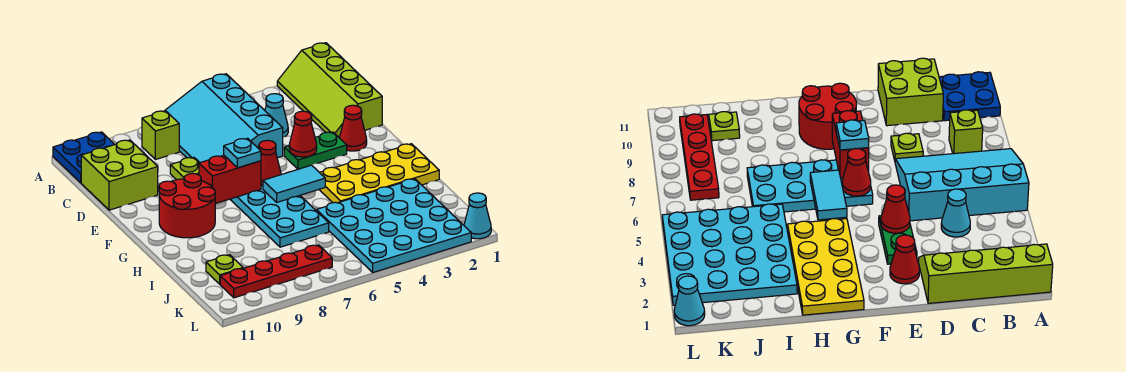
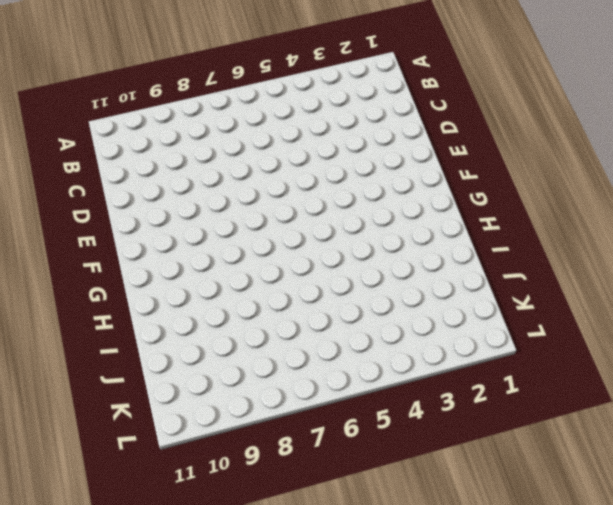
none -> lime slope A1:D2 level 1 top 1
none -> cyan slope A5:D7 level 1 top 5
none -> blue plate A10:B11 level 1

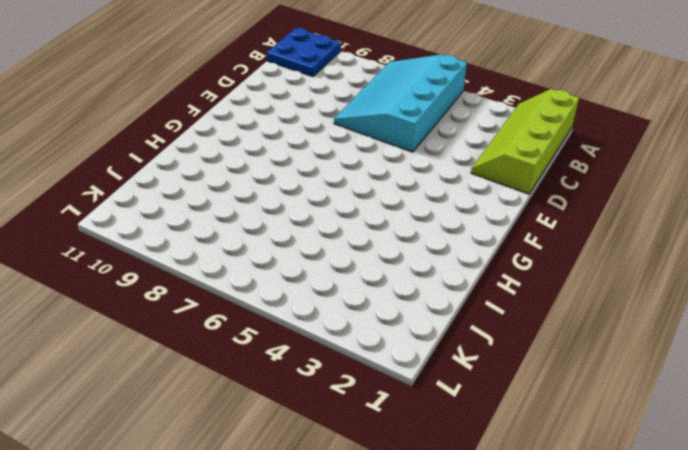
none -> lime brick B8 level 1
none -> cyan cone C4 level 1
none -> lime brick C10:D11 level 1

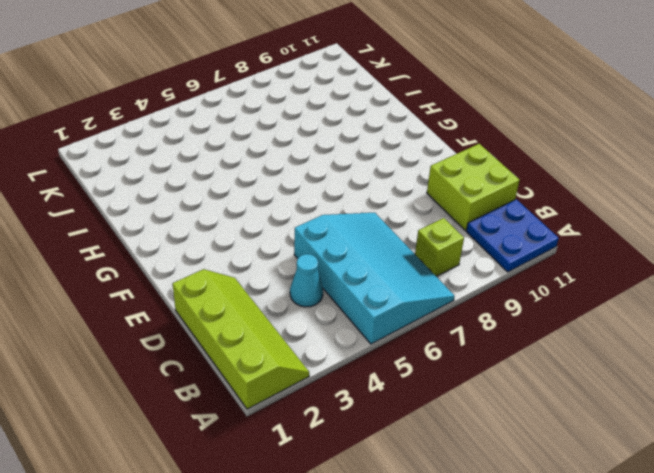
none -> lime plate D8 level 1
none -> red cone E2 level 1
none -> green plate E3:E4 level 1

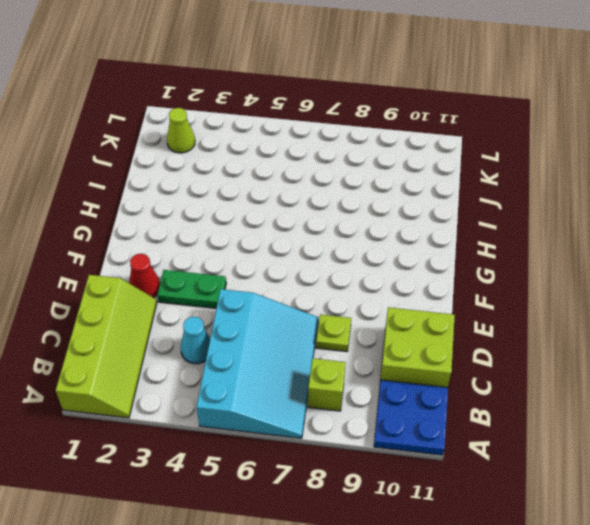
lime cone K2 level 1 -> cyan plate I2:L5 level 1
none -> cyan plate F6:I7 level 1
none -> red round brick F9:G10 level 1
none -> yellow plate G1:H4 level 1

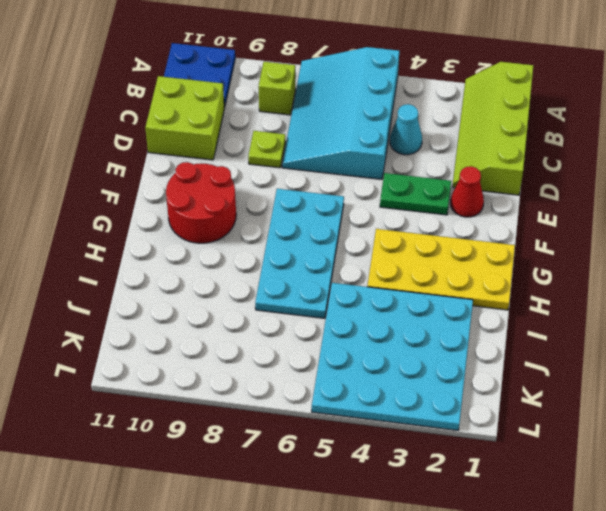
none -> lime plate J10 level 1
none -> red plate K7:K10 level 1
none -> cyan cone L1 level 1

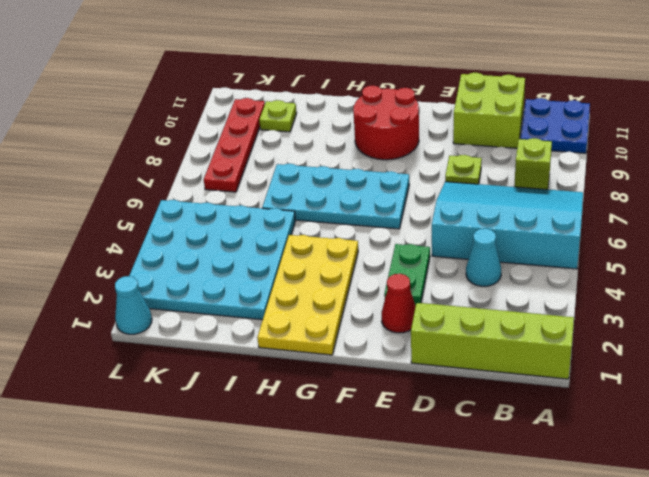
none -> red cone E4 level 2
none -> red cone F6 level 2
none -> red brick F7:F8 level 2

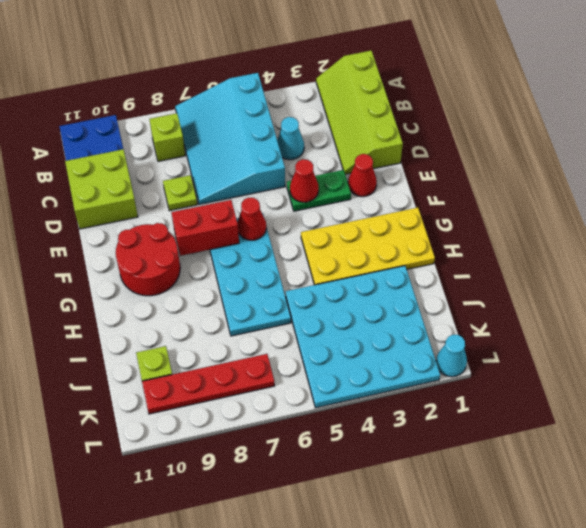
none -> cyan tile G5:G6 level 2
none -> cyan plate F7 level 3

